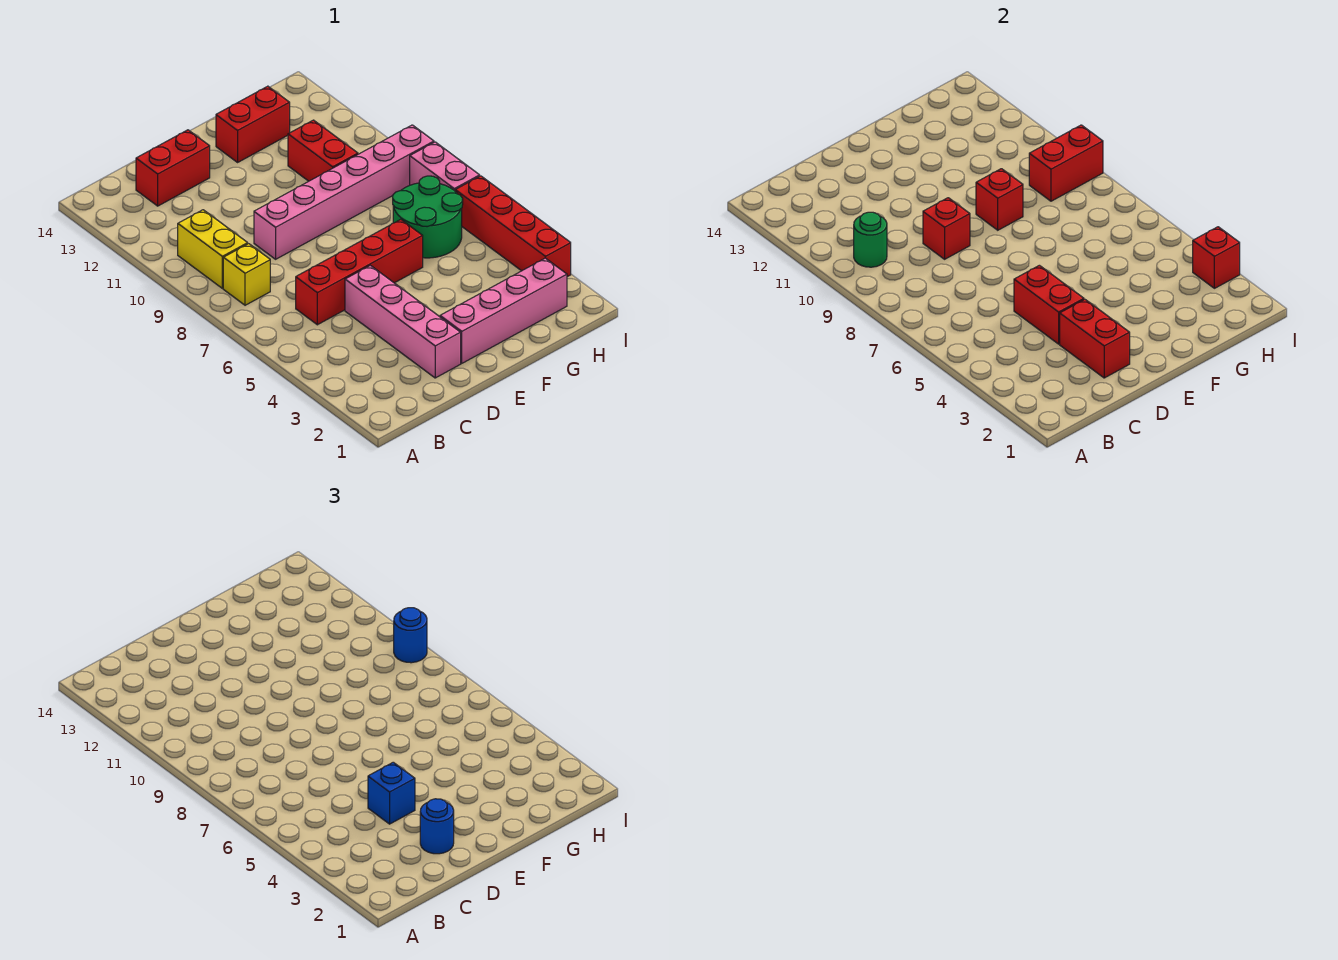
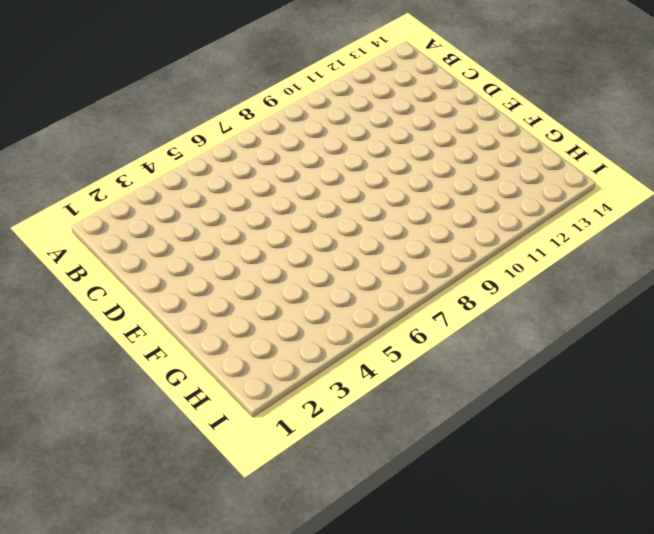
none -> yellow brick B8 level 1
none -> yellow brick B9:B10 level 1
none -> red brick C6:F6 level 1

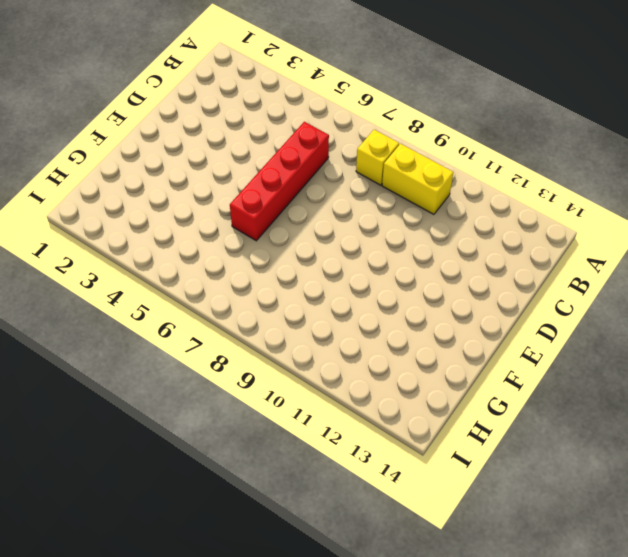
none -> red brick C13:D13 level 1
none -> pink brick D2:D5 level 1
none -> pink brick D9:I9 level 1

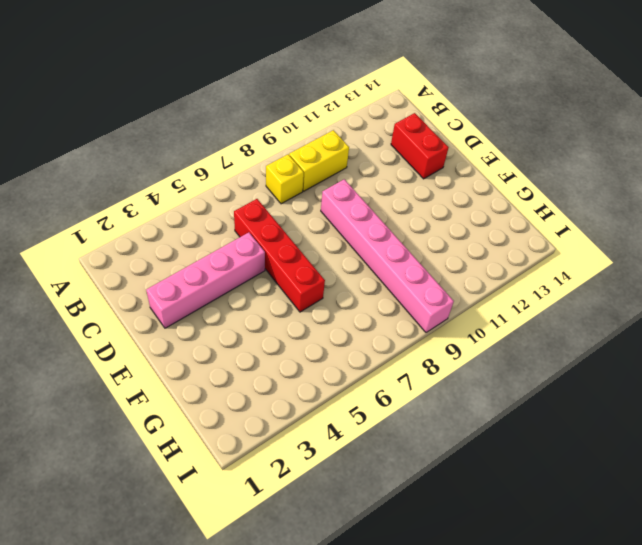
none -> pink brick E2:H2 level 1
none -> red brick F13:G13 level 1
none -> green round brick G6:H7 level 1

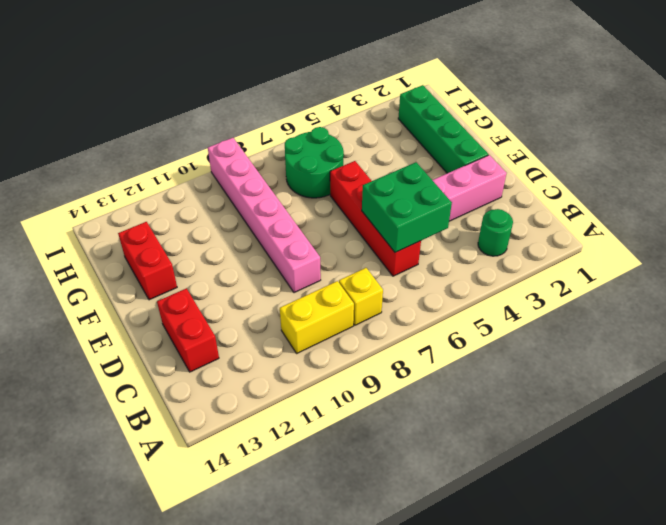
green round brick B3 level 1 -> green round brick B10 level 2
green brick C5:D6 level 2 -> red brick D4:D5 level 2
green brick E2:H2 level 1 -> pink brick E2:H2 level 1
none -> red brick G10:G11 level 1
none -> red brick I3:I6 level 1
none -> pink brick I7:I8 level 1

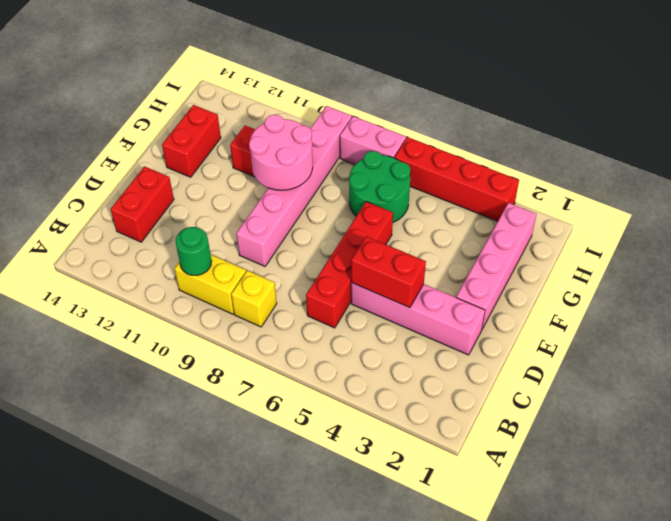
pink round brick F9:G10 level 2 -> red brick F9 level 2
none -> red brick D2:D3 level 2
none -> red brick D9 level 2
none -> red brick H9:I9 level 2

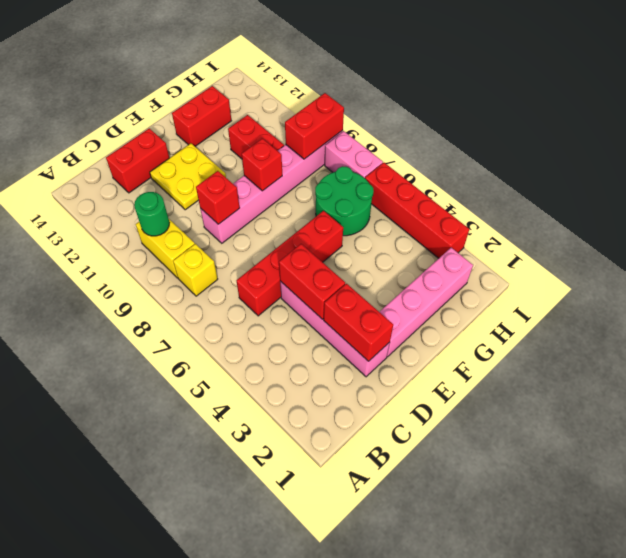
yellow plate D11:E12 level 1 -> none
none -> red brick I3 level 2
none -> blue round brick D2 level 3
none -> blue brick D4 level 3

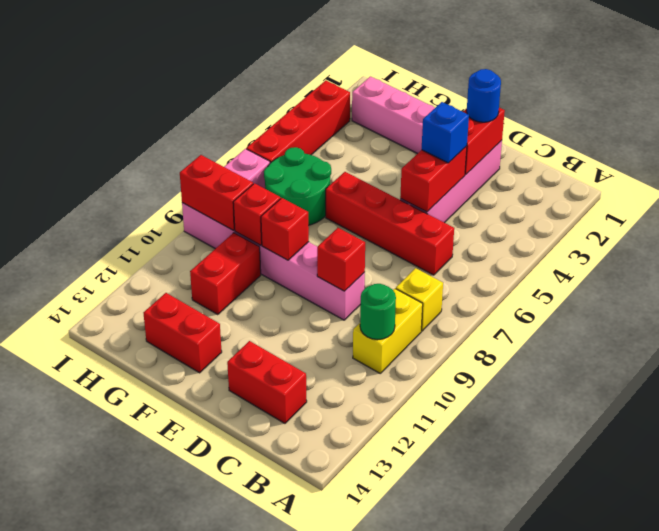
red brick G9 level 2 -> red brick I3 level 2
none -> blue round brick I9 level 3

